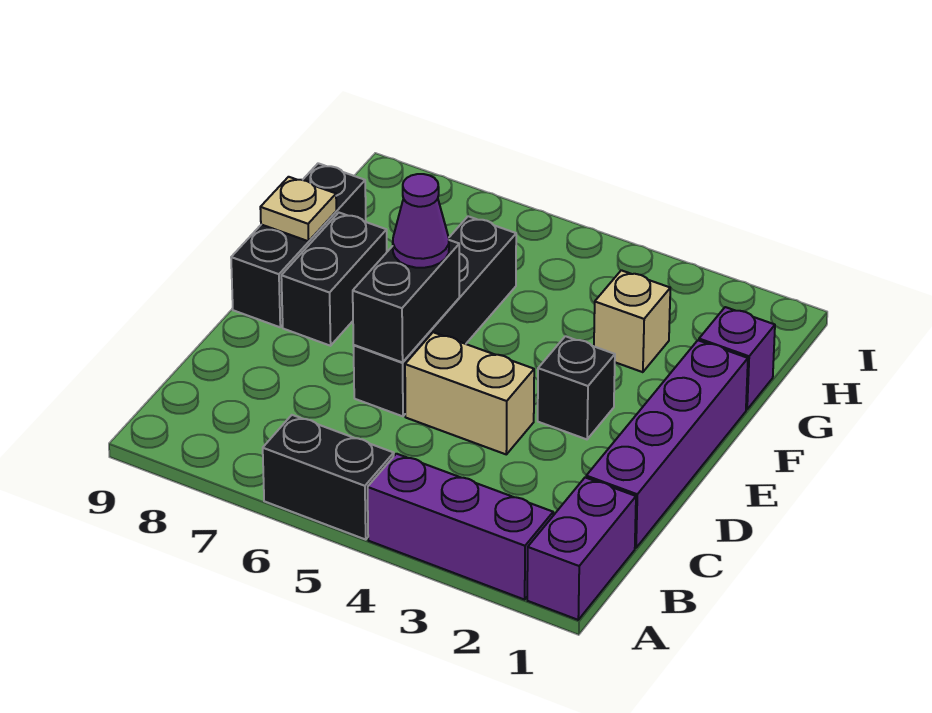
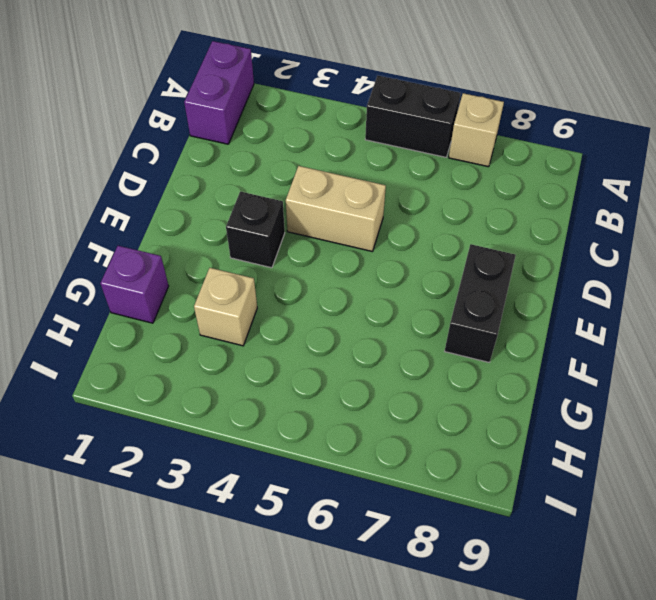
tan brick A7 level 1 -> none
none -> purple brick A2:A4 level 1
none -> purple brick C1:F1 level 1
none -> black brick D6:G6 level 1

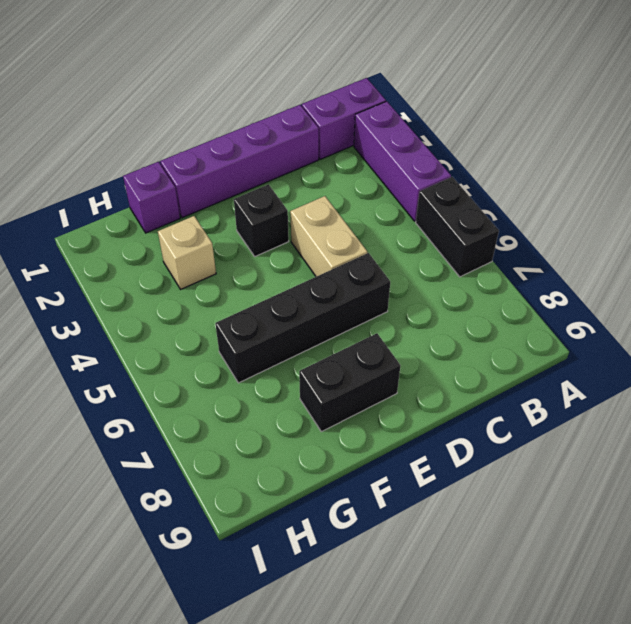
none -> black brick E9:G9 level 1
none -> black brick D6:E6 level 2
none -> tan plate F9 level 2

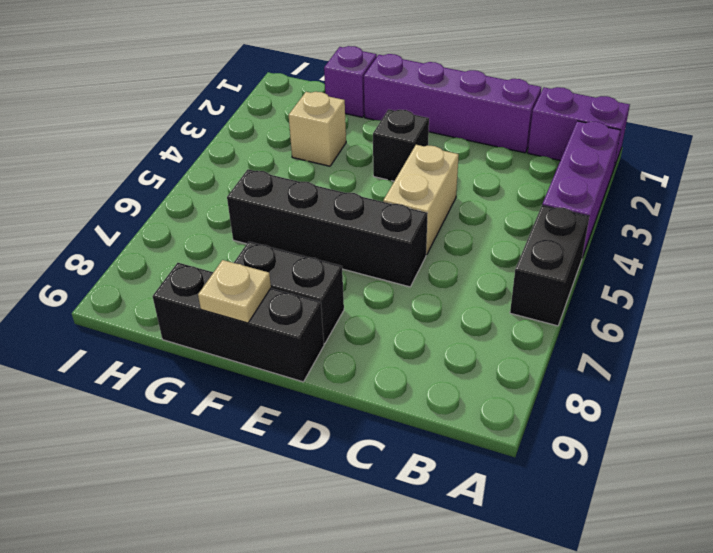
none -> black brick D6:E6 level 2
none -> purple cone E6 level 3

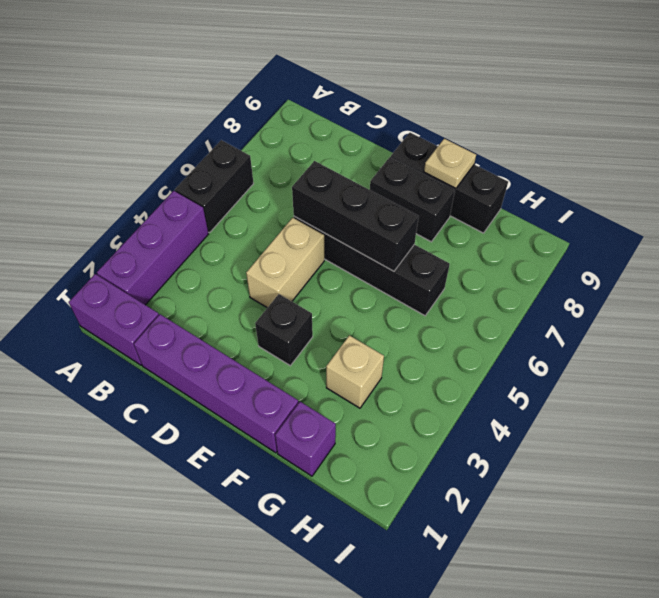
black brick D6:F6 level 2 -> black brick D6:E6 level 2
none -> purple cone E6 level 3

